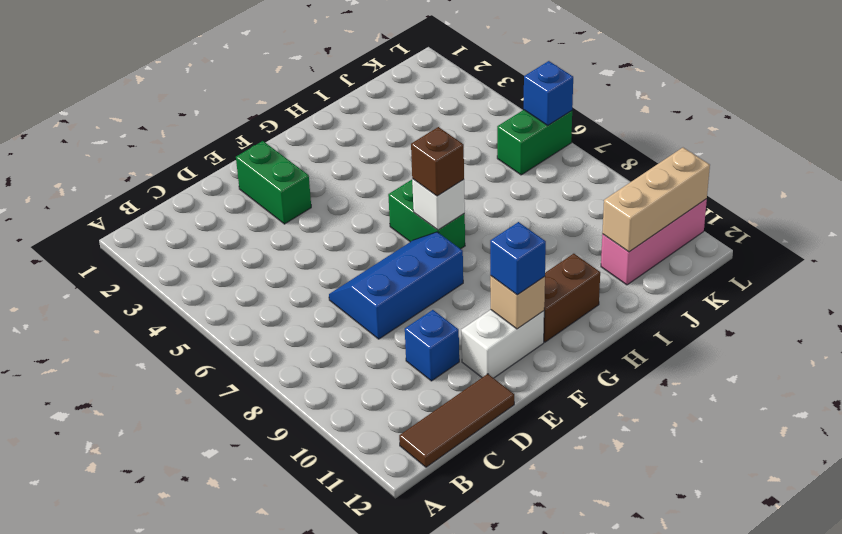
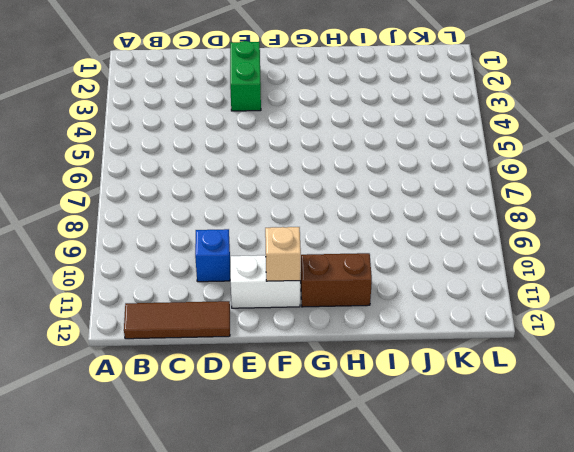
none -> blue slope D7:F8 level 1 top 8
none -> green brick G6:G7 level 1
none -> pink brick J11:L11 level 1

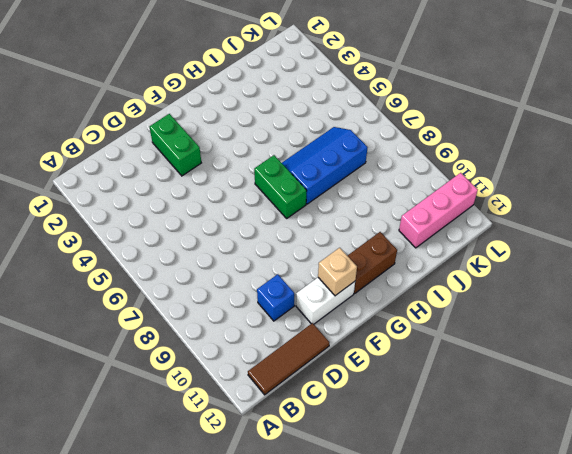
blue slope H6:J7 level 1 top 7 -> blue slope D7:F8 level 1 top 8
none -> green brick K6:L6 level 1
none -> white brick G7 level 2
none -> tan brick J11:L11 level 2

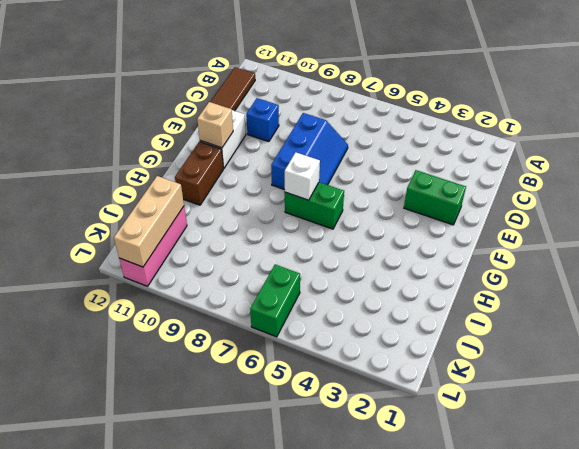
none -> blue brick L6 level 2
none -> blue brick F11 level 3
none -> brown brick G7 level 3

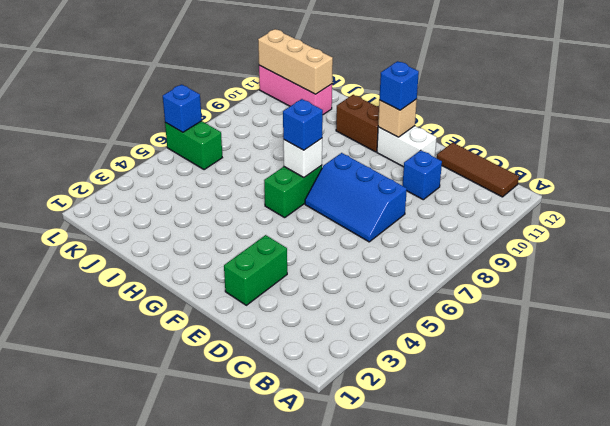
blue brick G7 level 3 -> brown brick G7 level 3

